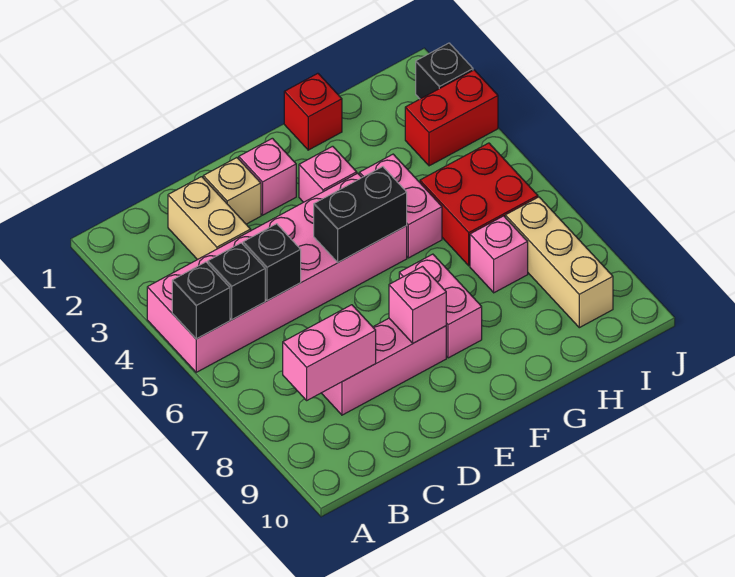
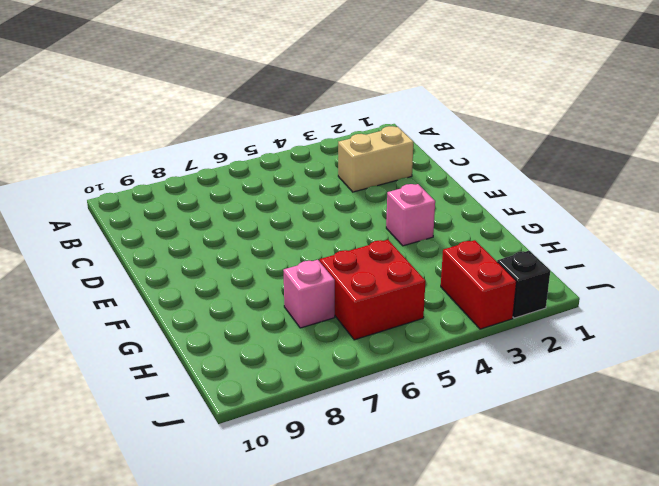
none -> pink brick A4:F5 level 1
none -> pink brick C8:E8 level 1
none -> tan brick D2 level 1

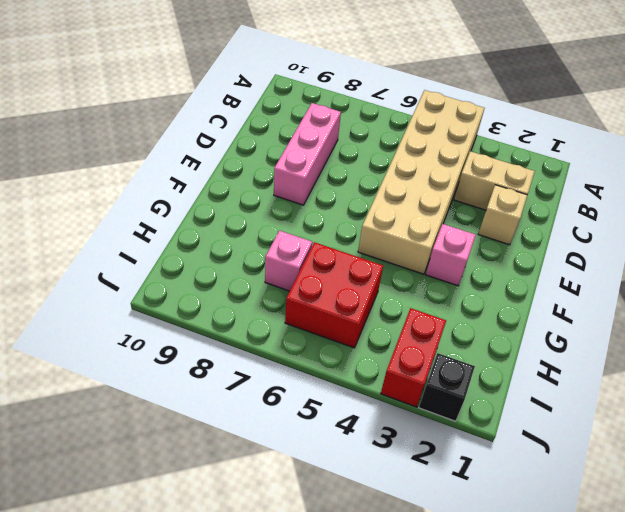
tan brick A4:F5 level 1 -> pink brick A4:F5 level 1
none -> pink brick E2 level 1
none -> pink brick F7:F8 level 1
none -> red brick G1 level 1

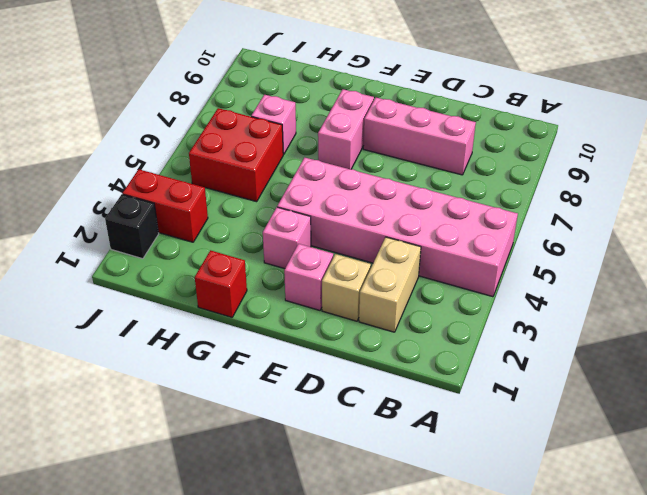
none -> pink brick G4:G5 level 1
none -> tan brick I7:I9 level 1
none -> black brick A5 level 2

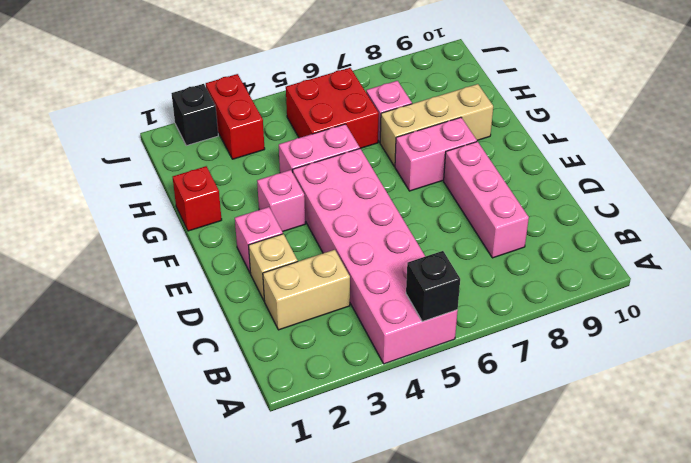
tan brick G7:G9 level 1 -> tan brick I7:I9 level 1
none -> black brick B5 level 2
none -> pink brick B8:C8 level 2
none -> black brick C5 level 2

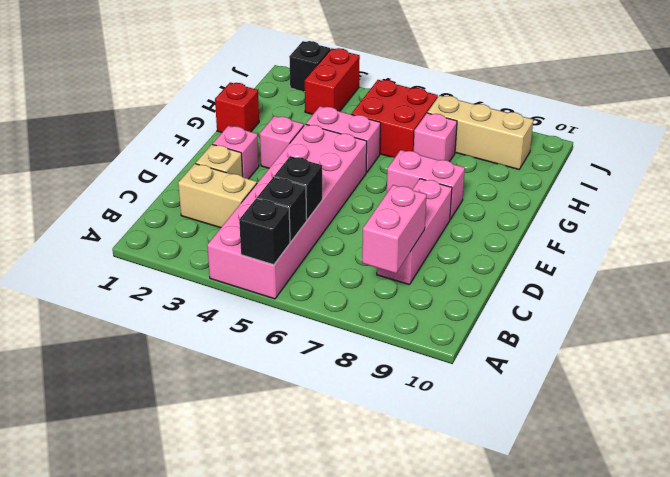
none -> black brick E5:F5 level 2
none -> pink brick E8 level 2

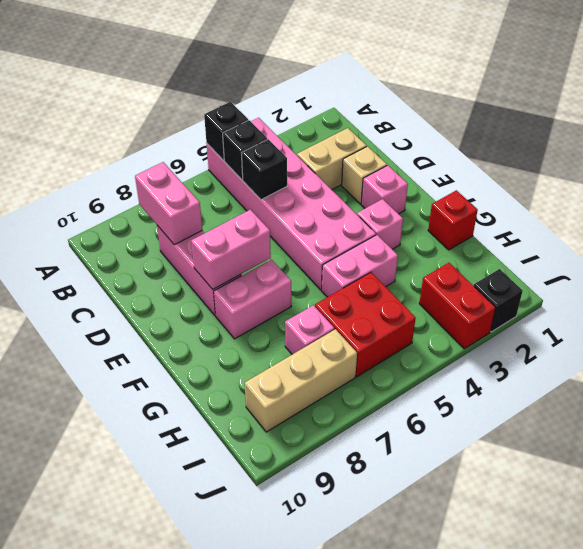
pink brick E7:E8 level 2 -> pink brick E8 level 2
none -> black brick E5:F5 level 2

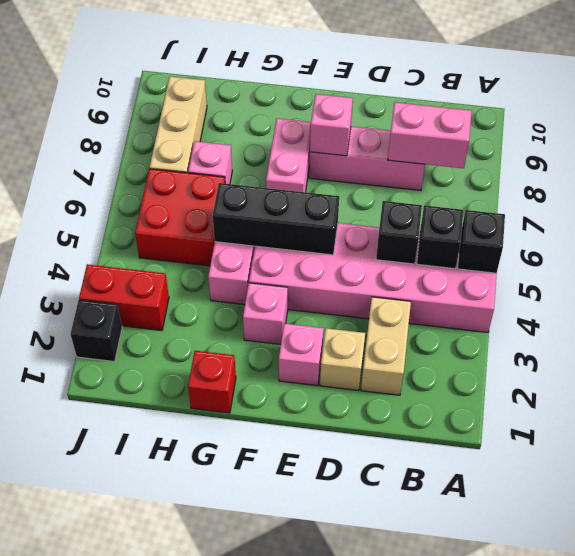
black brick E5:G5 level 2 -> black brick E5:F5 level 2

